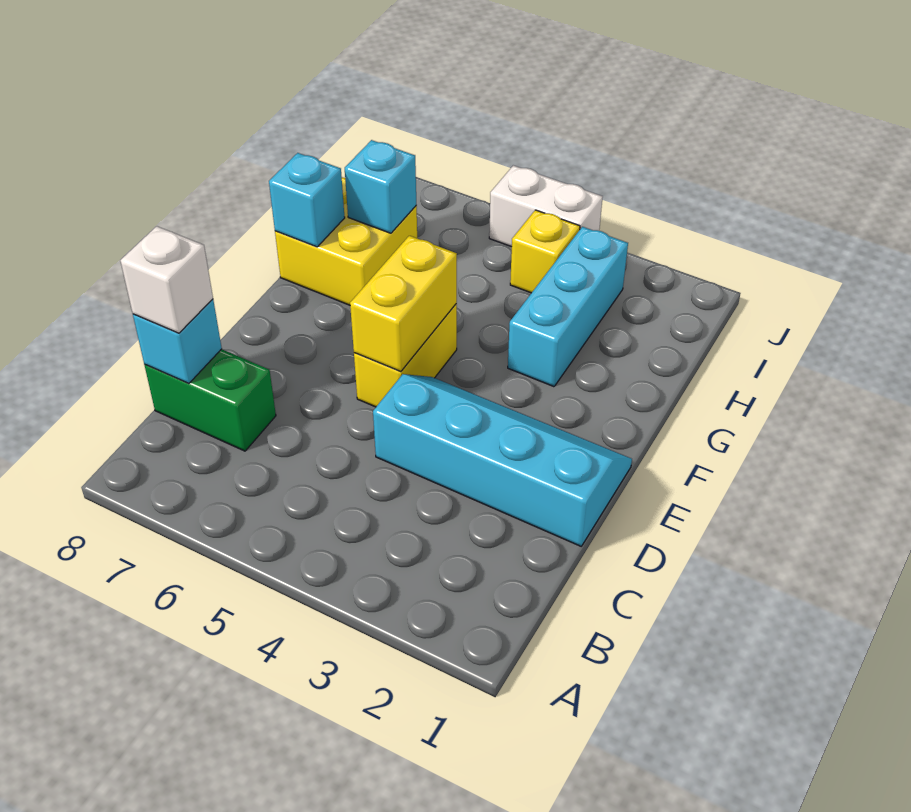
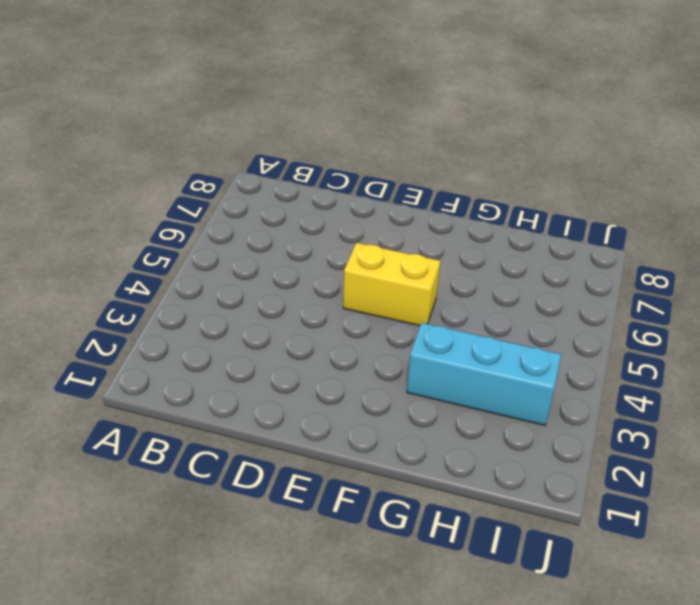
none -> green brick C7:C8 level 1
none -> cyan slope D1:E4 level 1 top D
none -> yellow brick G7:H8 level 1

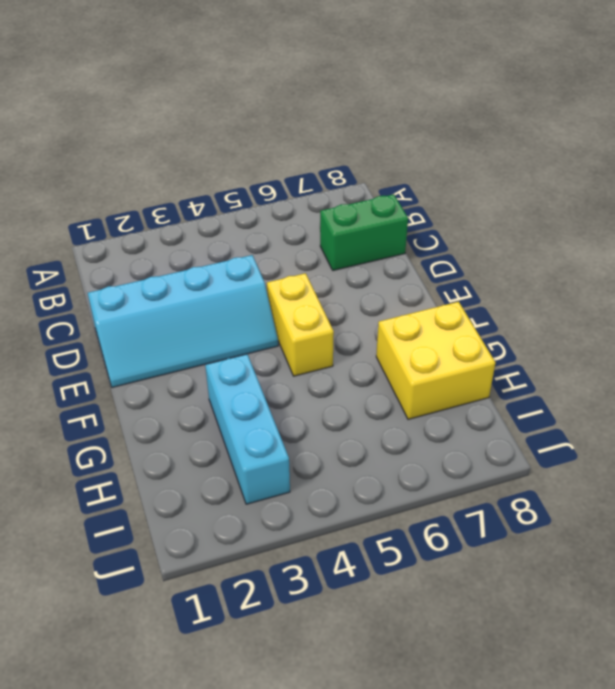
none -> yellow brick I4 level 1
none -> white brick J4:J5 level 1
none -> cyan brick C8 level 2

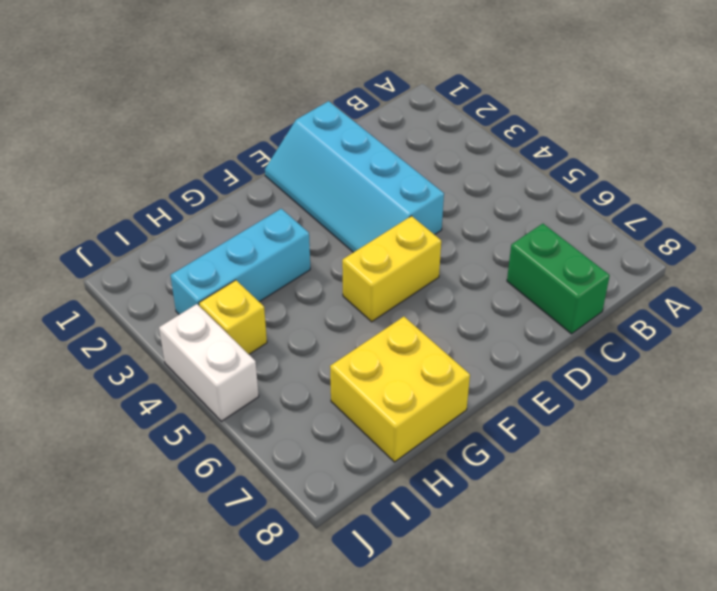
none -> cyan brick C8 level 2
none -> yellow brick E5:F5 level 2
none -> cyan brick G8 level 2

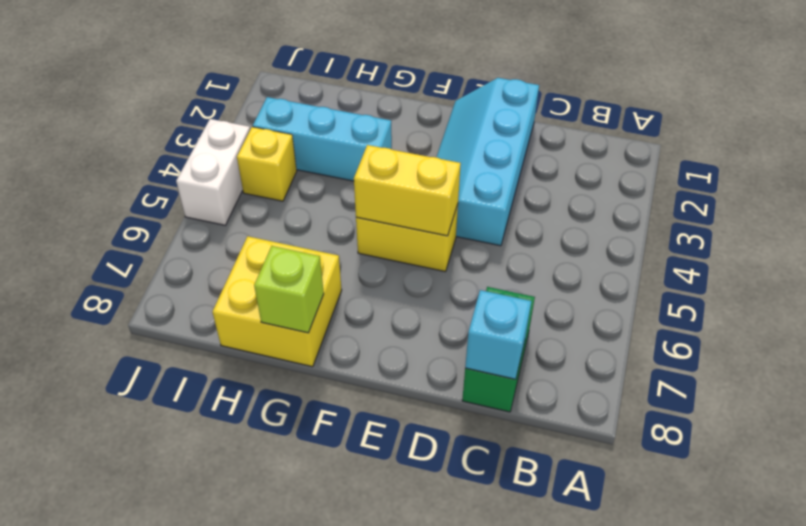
lime brick G8 level 2 -> cyan brick G8 level 2
none -> cyan brick H7 level 2
none -> white brick C8 level 3

